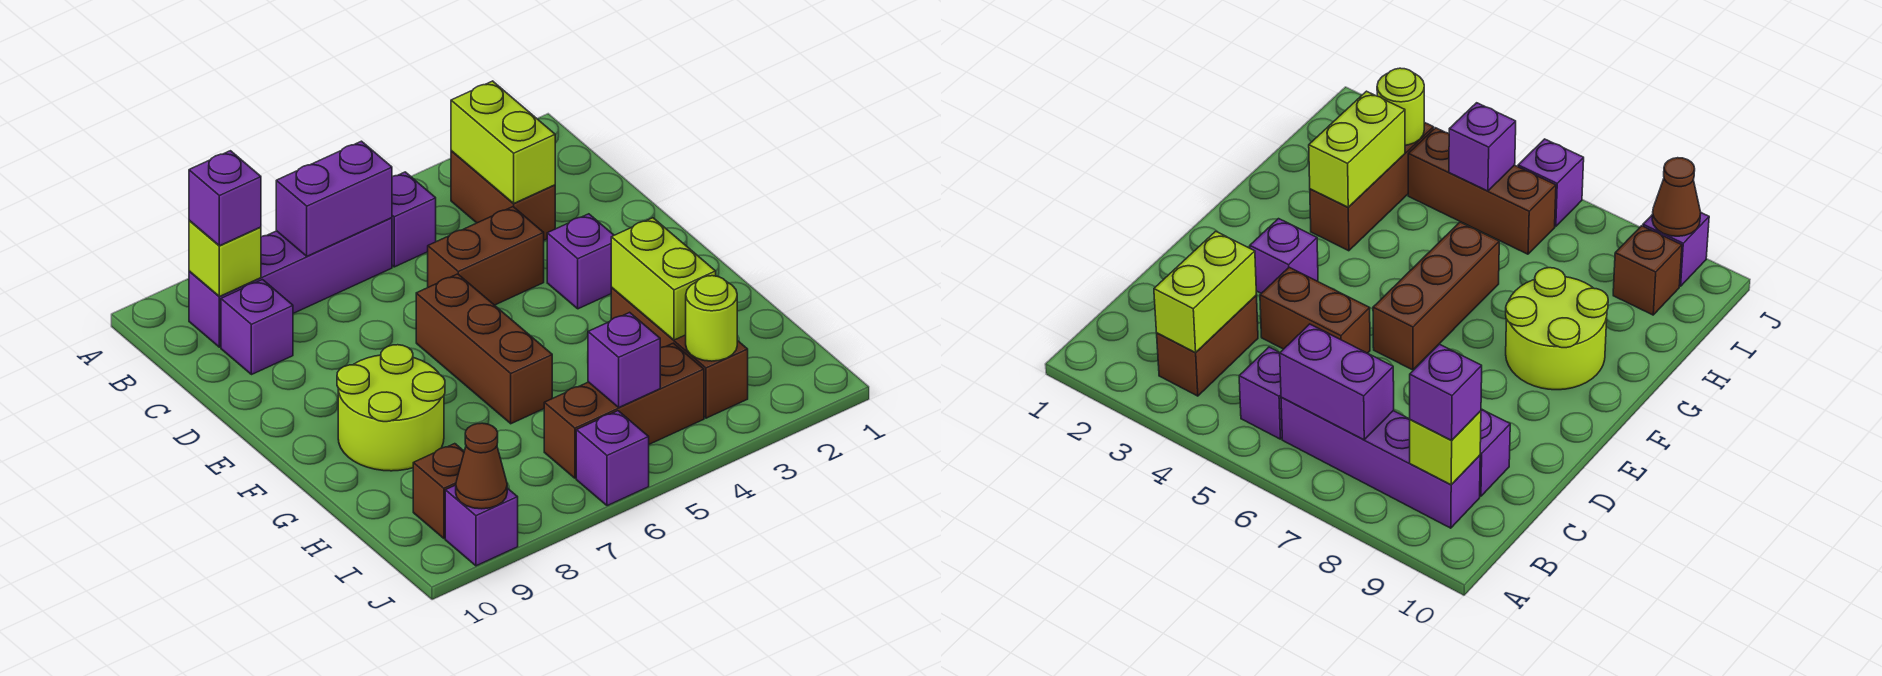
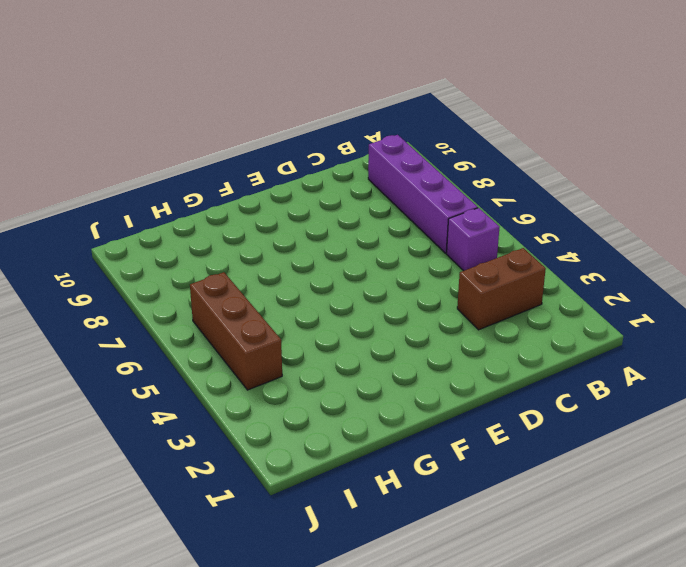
none -> purple brick C9 level 1
none -> brown brick D4:D5 level 1
none -> purple brick E3 level 1

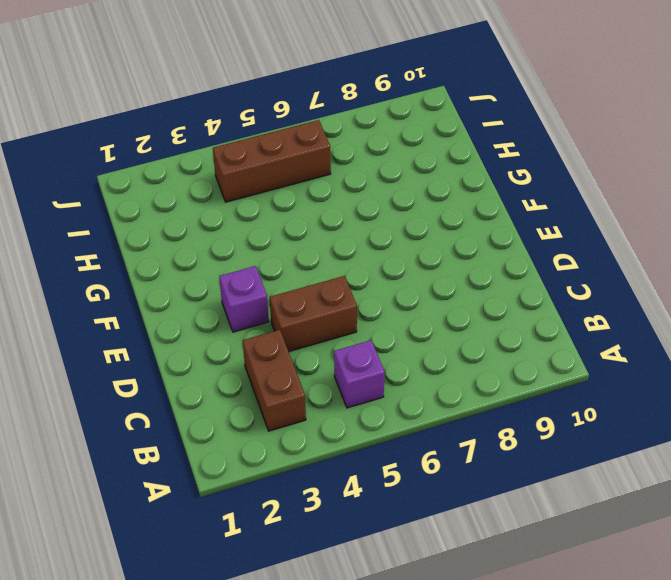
none -> purple brick B6:B9 level 1
none -> purple brick C9 level 1
none -> brown brick E6:G6 level 1

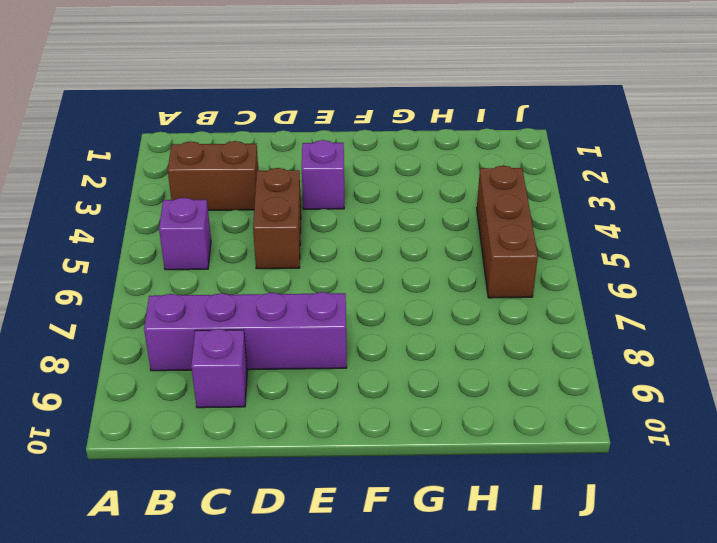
purple brick B8:E8 level 1 -> purple brick B6:B9 level 1
none -> brown brick E6:G6 level 1
none -> lime round brick F8:G9 level 1
none -> brown brick G3:I3 level 1

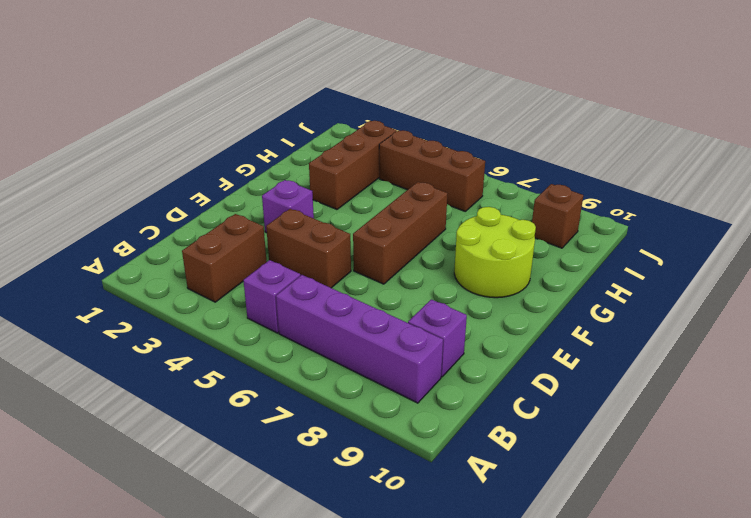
none -> purple brick J6 level 1
none -> purple brick J9 level 1
none -> lime brick B3:C3 level 2

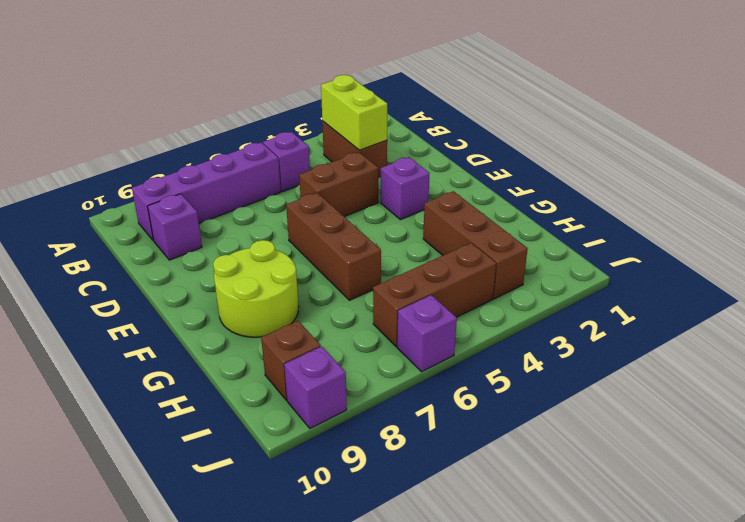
none -> purple brick B6:B7 level 2
none -> lime brick B9 level 2
none -> lime brick G3:H3 level 2

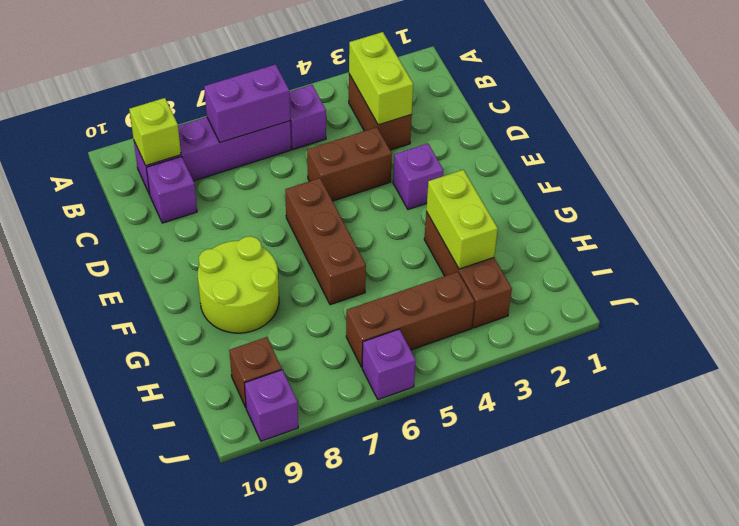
none -> lime round brick I3 level 2
none -> purple brick I5 level 2
none -> brown cone J9 level 2

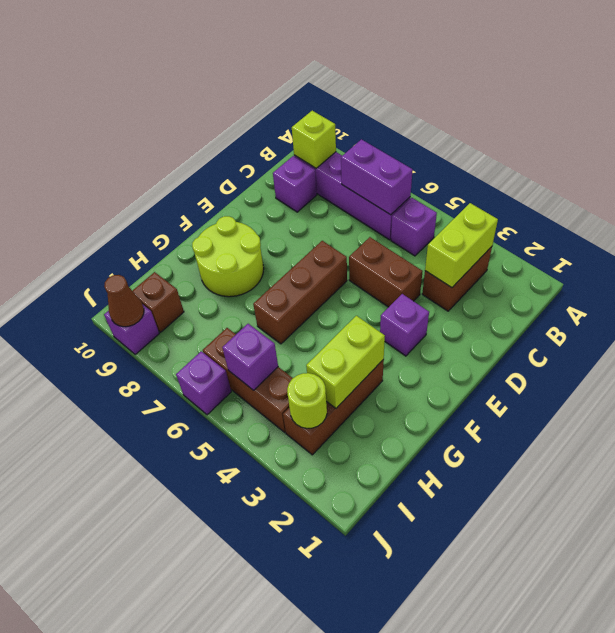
none -> purple brick B9 level 3

